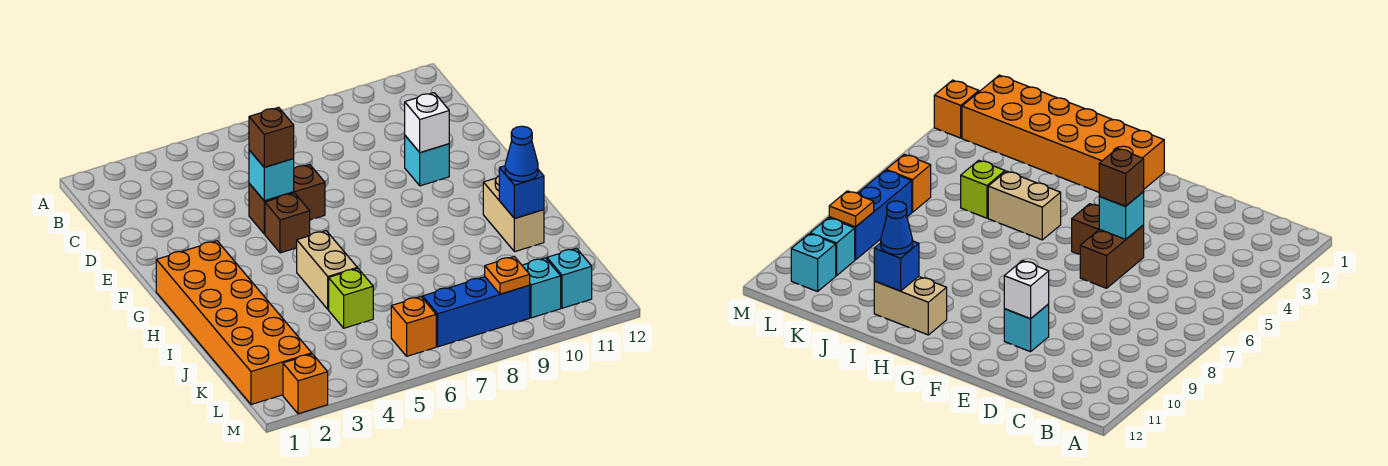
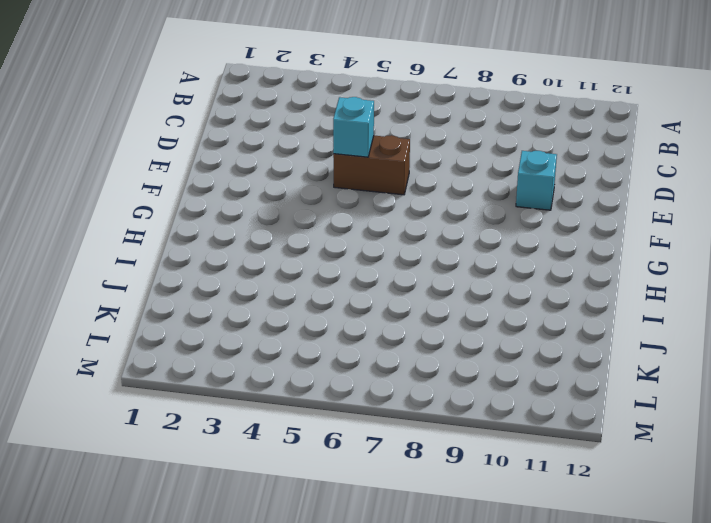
none -> brown brick F5 level 1
none -> orange brick G1:L2 level 1
none -> tan brick H5:I5 level 1

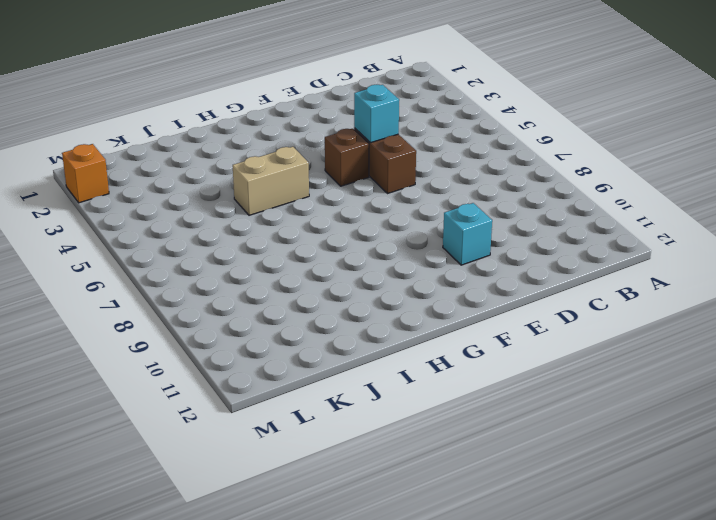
none -> orange brick G1:L2 level 1
none -> tan brick H11:I11 level 1
none -> lime brick J5 level 1

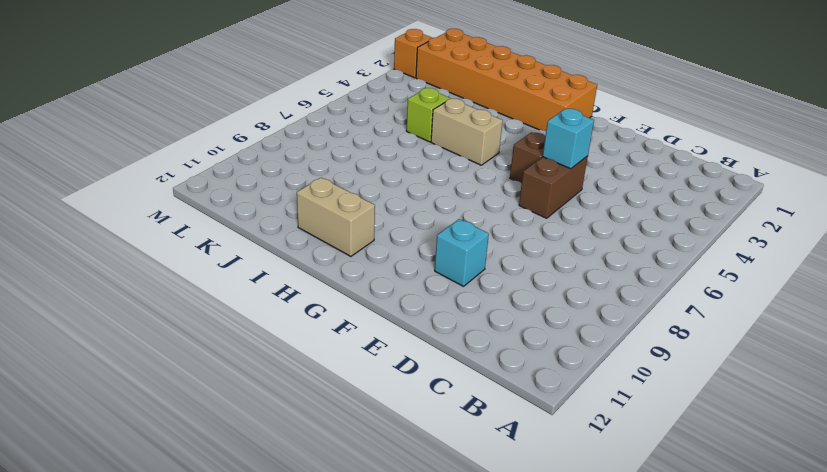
none -> orange brick L6 level 1
none -> blue brick L7:L9 level 1
none -> cyan brick L10 level 1

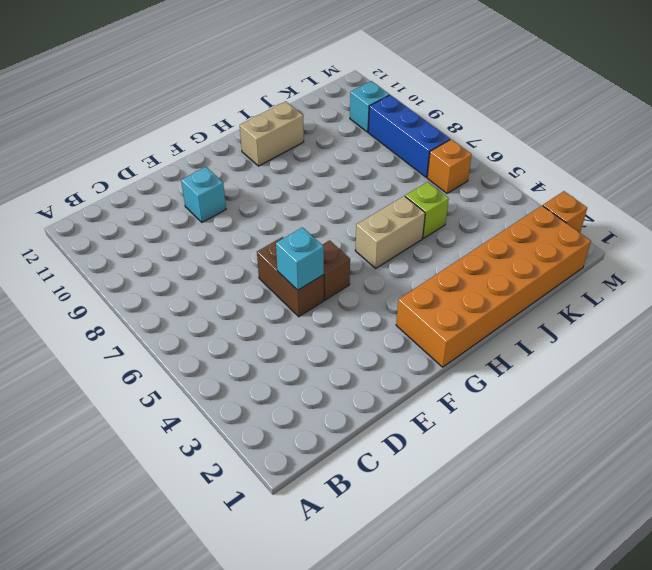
none -> cyan brick L11 level 1
none -> white brick E10 level 2
none -> blue brick I11 level 2

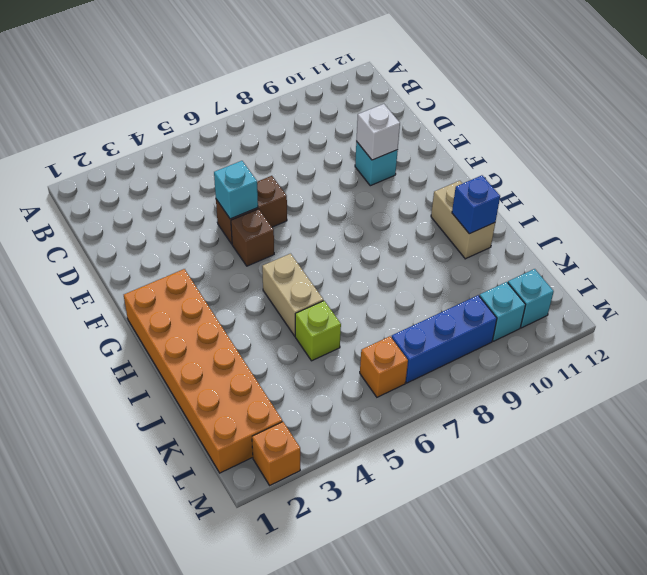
none -> orange plate L9 level 2
none -> brown brick E5 level 3
none -> blue cone I11 level 3

